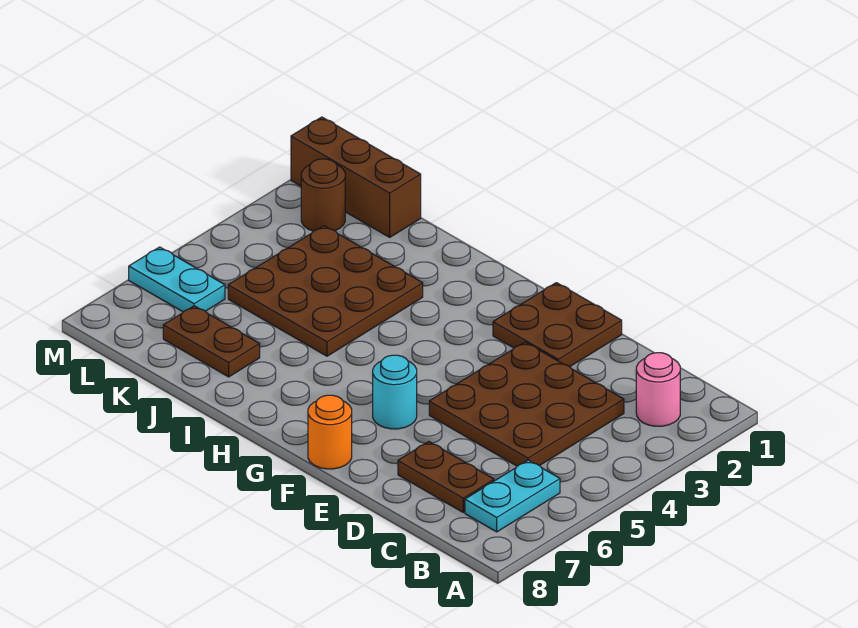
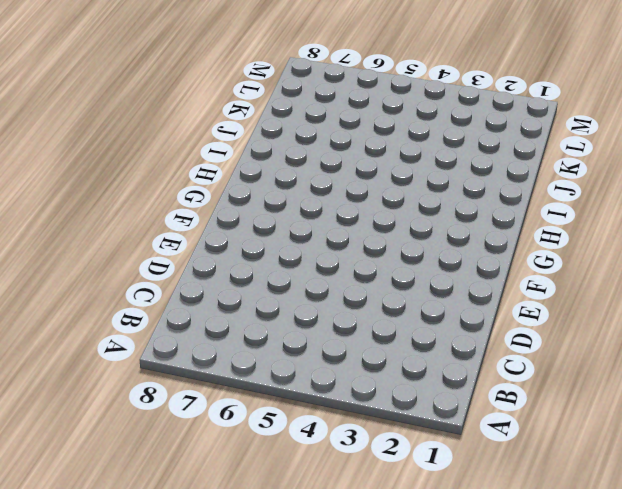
none -> pink round brick B2 level 1
none -> cyan plate B6:B7 level 1
none -> brown plate C3:E5 level 1

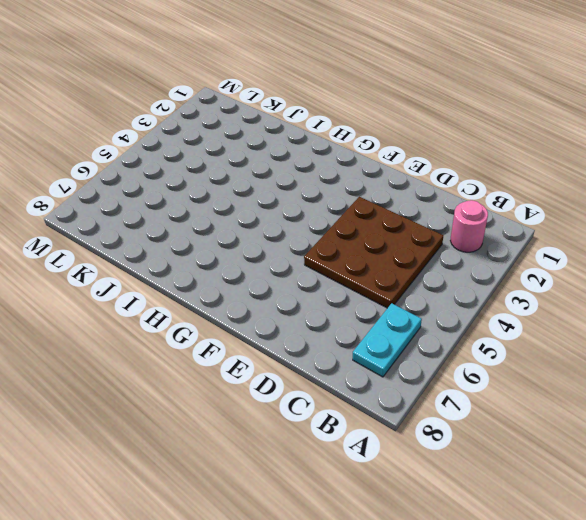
none -> brown plate C7:D7 level 1
none -> brown plate E1:F2 level 1
none -> cyan round brick F6 level 1

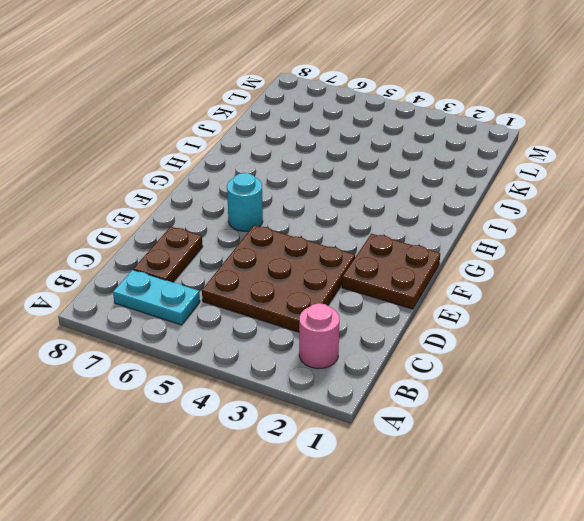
none -> orange round brick F8 level 1
none -> brown plate I3:K5 level 1
none -> brown plate J7:K7 level 1

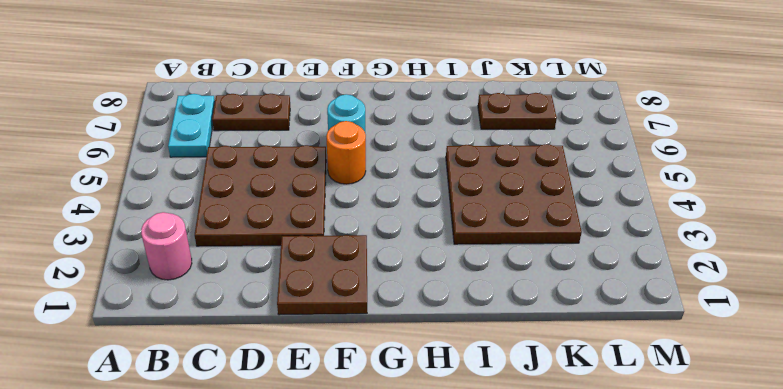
orange round brick F5 level 1 -> orange round brick F8 level 1
none -> brown brick K1:M1 level 1
none -> brown round brick L2 level 1
none -> cyan plate L6:M6 level 1

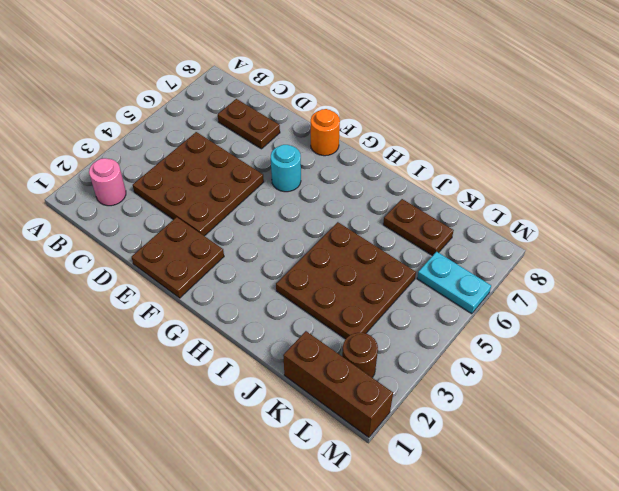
none -> cyan plate B6:B7 level 1

